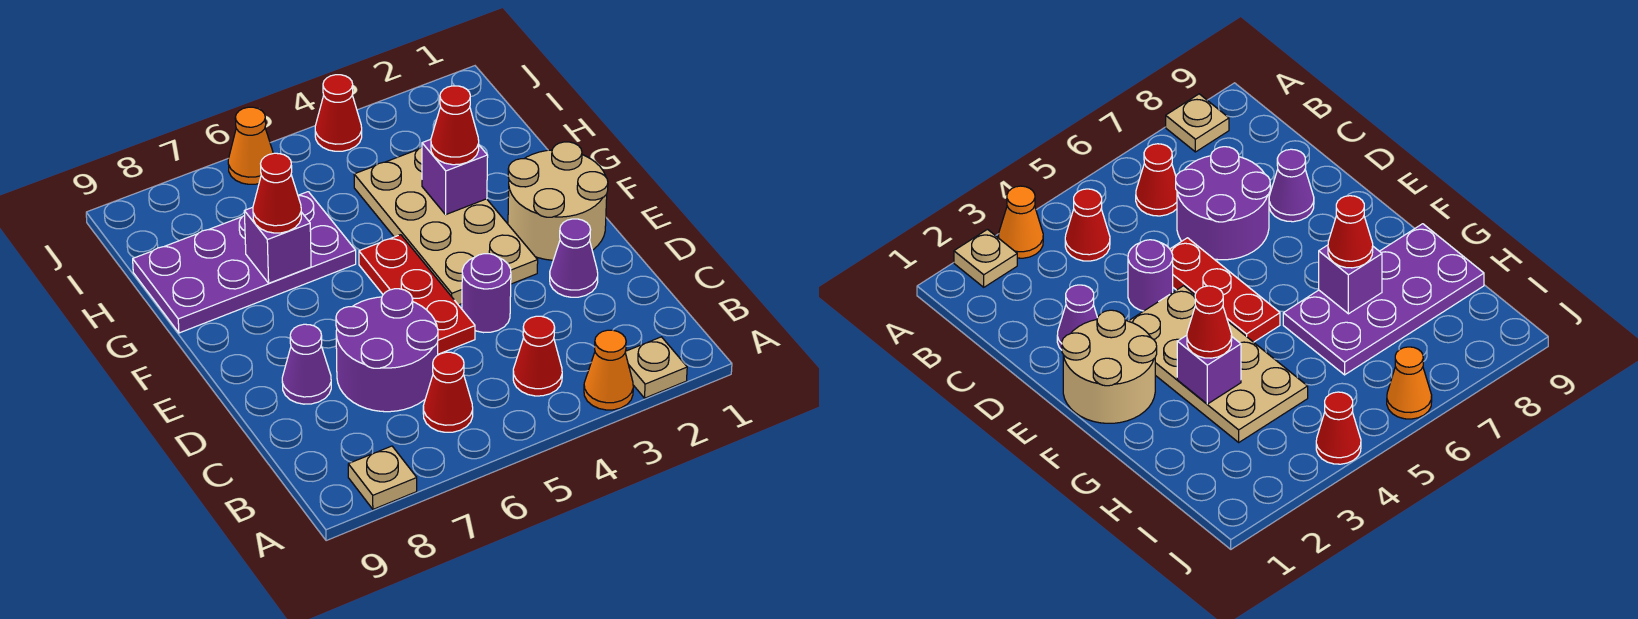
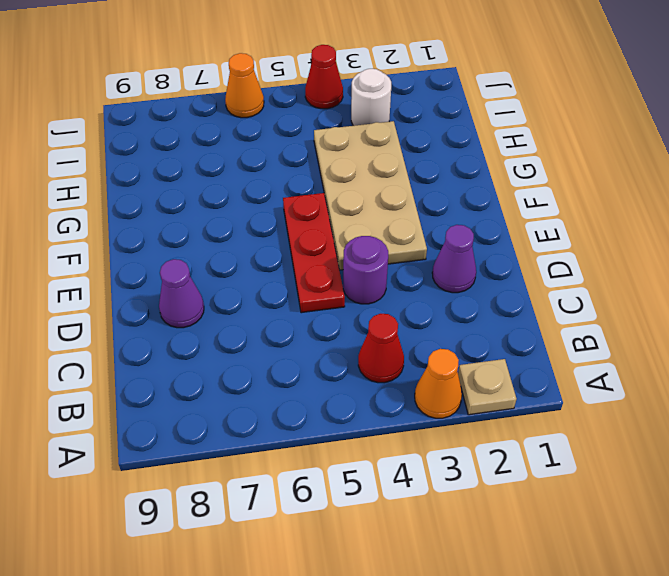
white round brick I3 level 1 -> none
none -> tan plate A8 level 1
none -> red cone B6 level 1
none -> purple round brick C6:D7 level 1

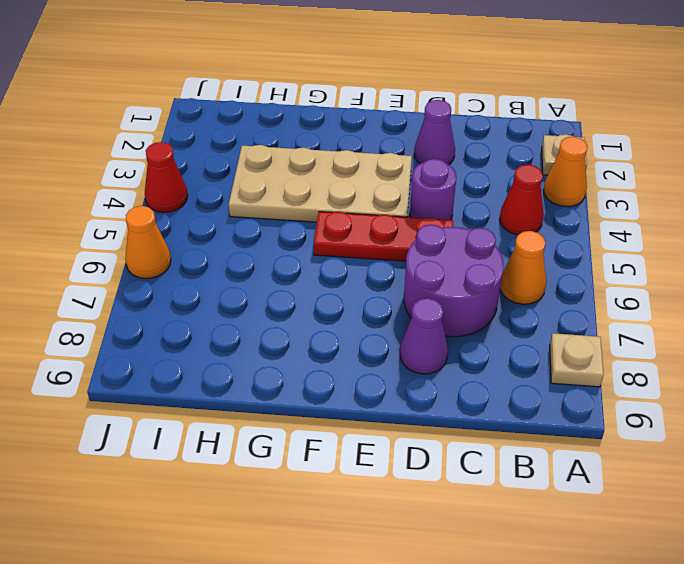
orange cone B6 level 1 -> red cone B6 level 1
none -> tan round brick E1:F2 level 1
none -> purple plate G6:H9 level 1
none -> purple brick G3 level 2

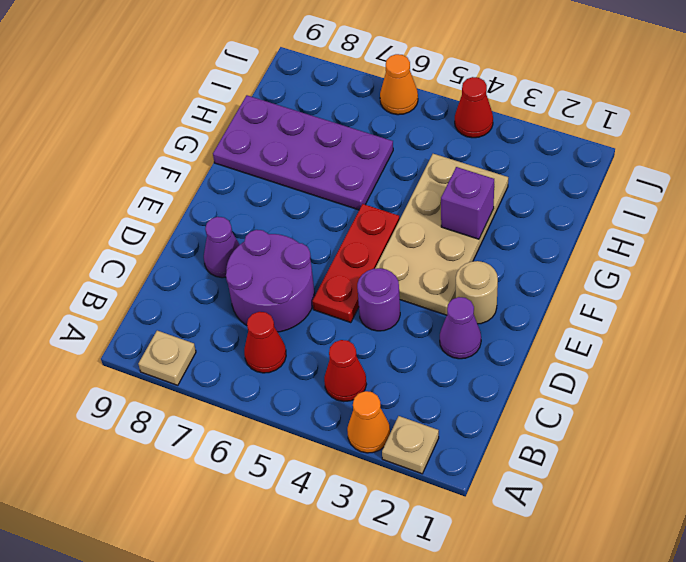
tan round brick E2 level 1 -> tan round brick E1:F2 level 1
none -> purple brick G7 level 2
none -> red cone G3 level 3
none -> red cone G7 level 3

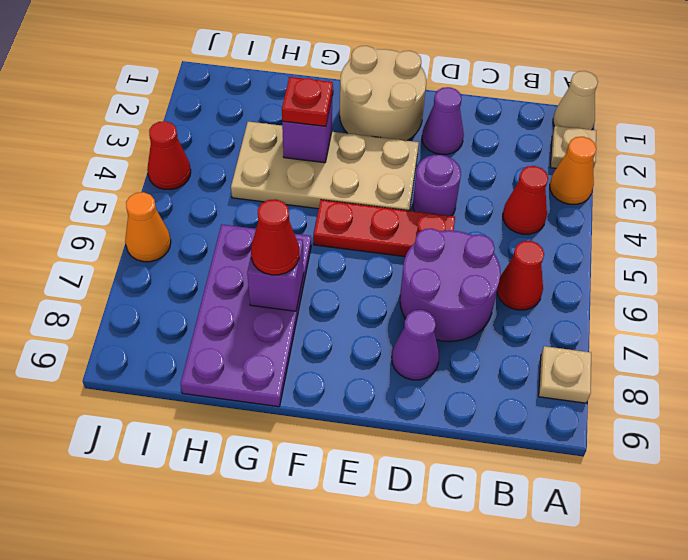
tan cone A1 level 1 -> none
red plate G3 level 3 -> red cone G3 level 3

